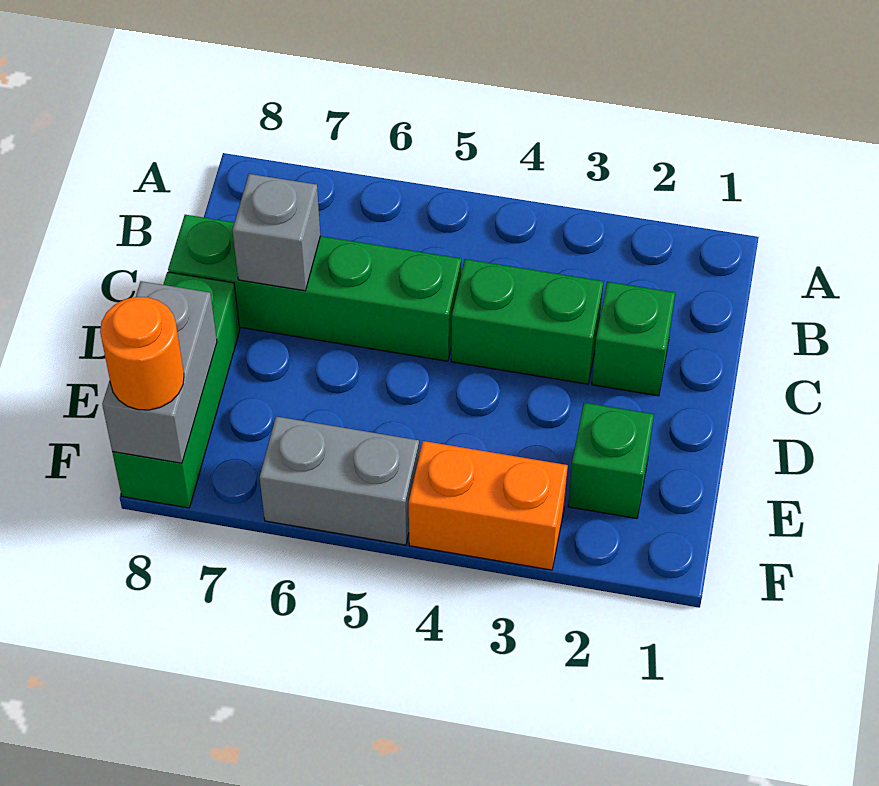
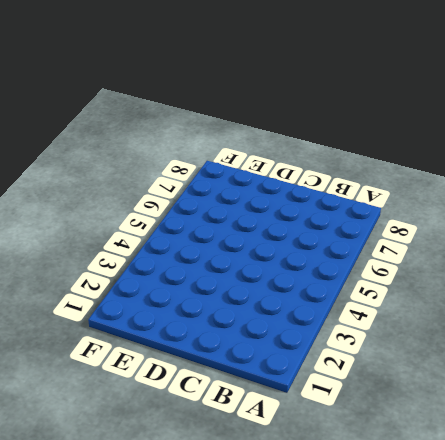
none -> green brick C2 level 1
none -> green brick C3:C4 level 1

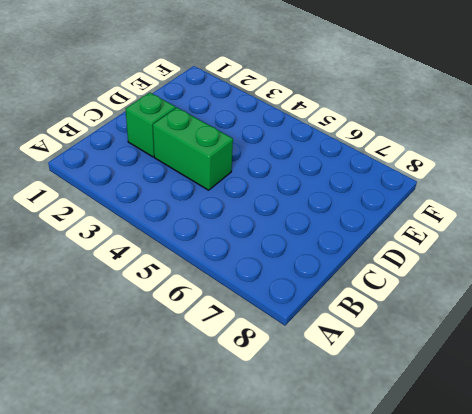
none -> green brick C5:C8 level 1
none -> green brick D8:F8 level 1

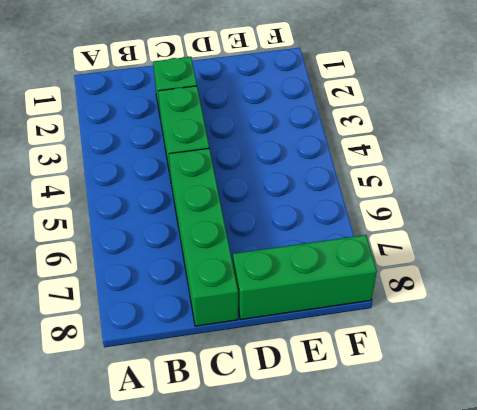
none -> green brick E2 level 1
none -> orange brick F3:F4 level 1

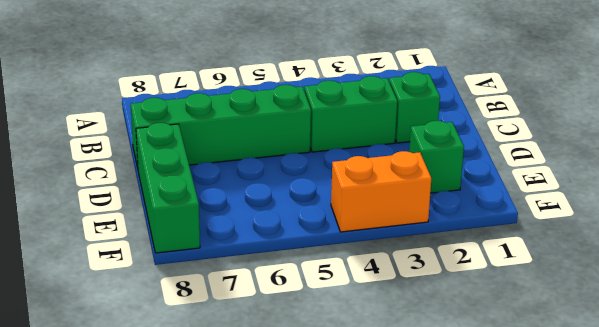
none -> grey brick F5:F6 level 1
none -> grey brick C7 level 2

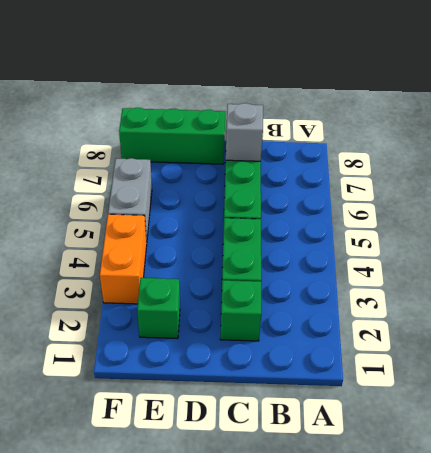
none -> grey brick E8:F8 level 2
none -> orange round brick F8 level 3

